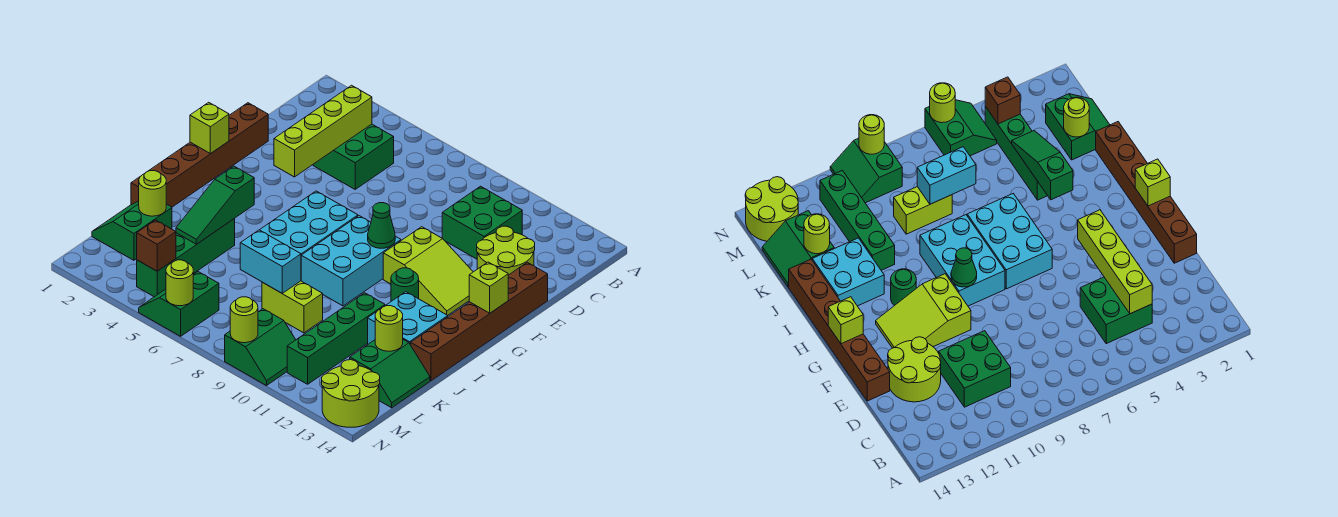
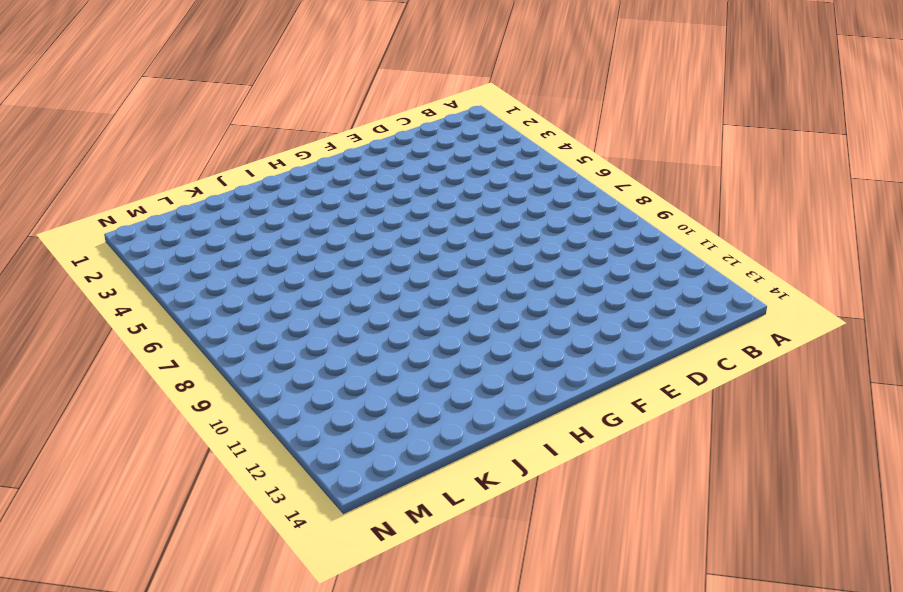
none -> green brick C4:D5 level 1
none -> green brick C10:D11 level 1
none -> lime round brick D12:E13 level 1

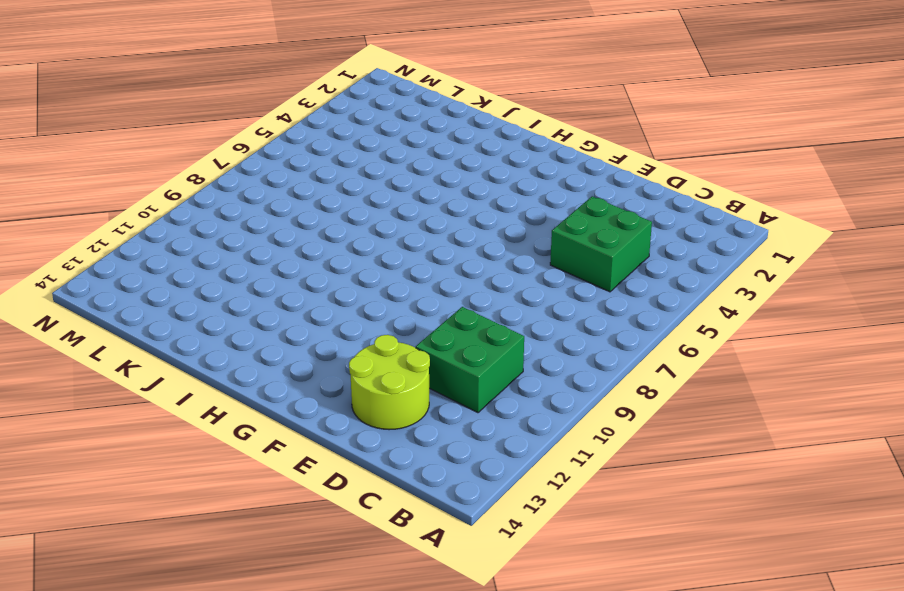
none -> brown brick E1:J1 level 1
none -> brown brick E14:J14 level 1
none -> lime slope F10:G12 level 1 top 10

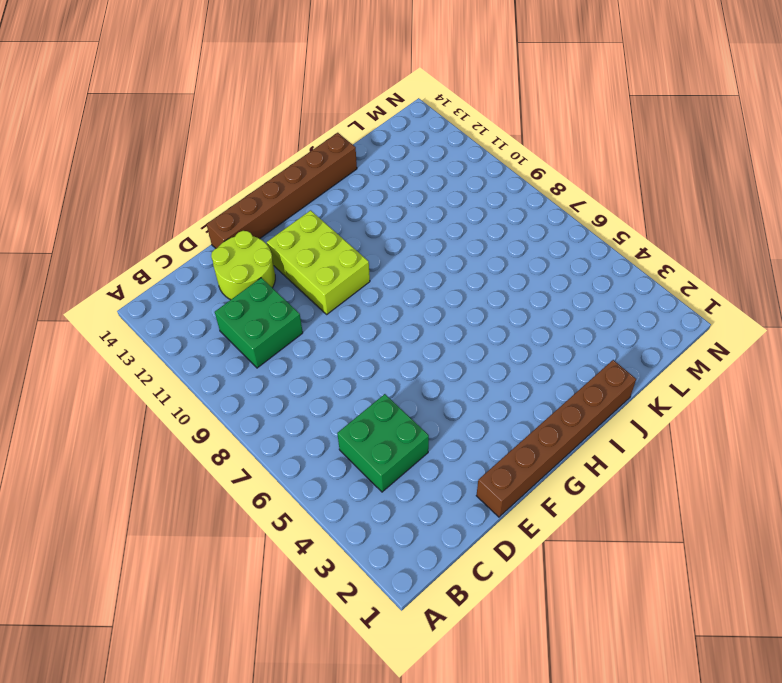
lime brick F10:G12 level 1 -> lime slope F10:G12 level 1 top 10
none -> cyan brick G6:I7 level 1
none -> cyan brick G8:I9 level 1
none -> green round brick H11 level 1

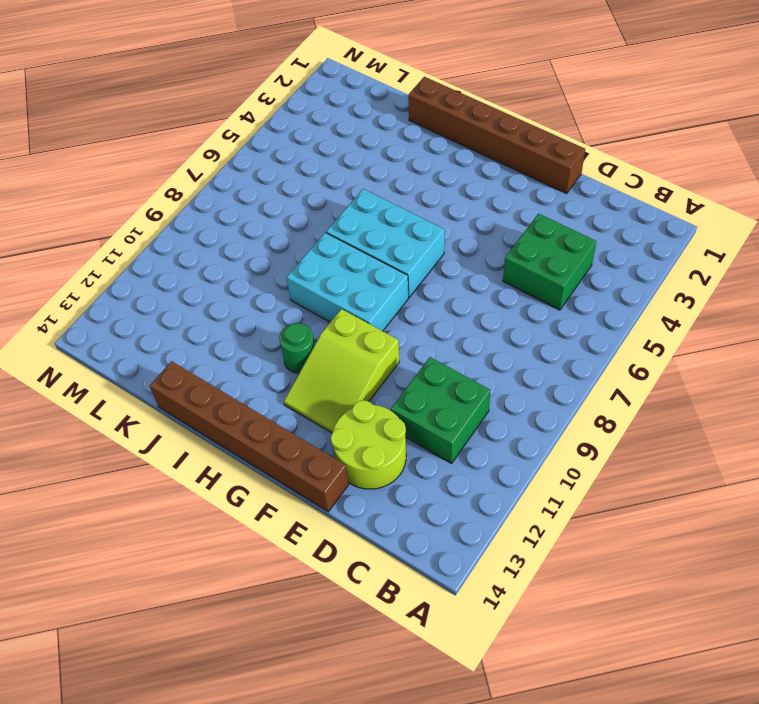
none -> cyan brick I12:J13 level 1
none -> green brick J4:M4 level 1
none -> green brick J11:M11 level 1

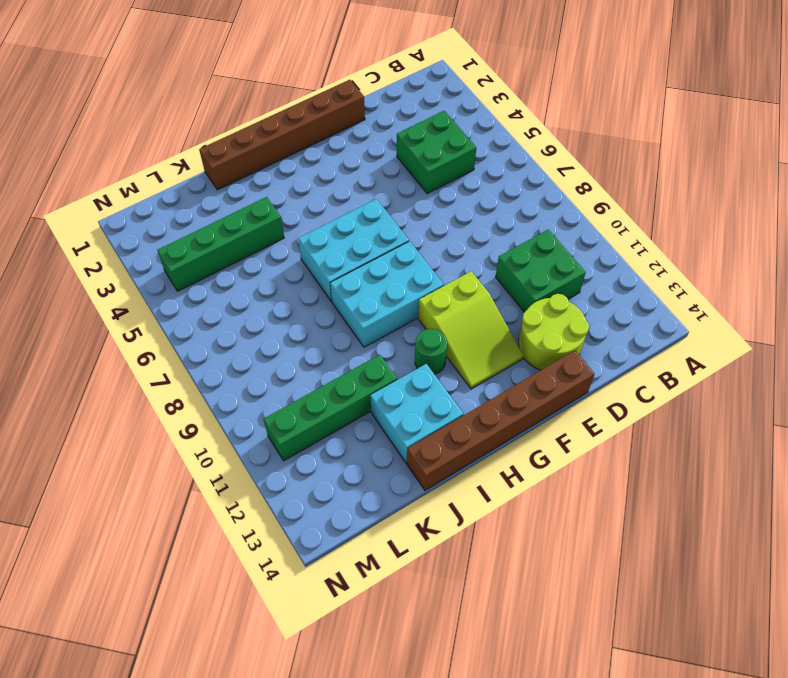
none -> green slope K1:L2 level 1 top 2
none -> lime brick K8:K9 level 1
none -> green slope K13:L14 level 1 top 13

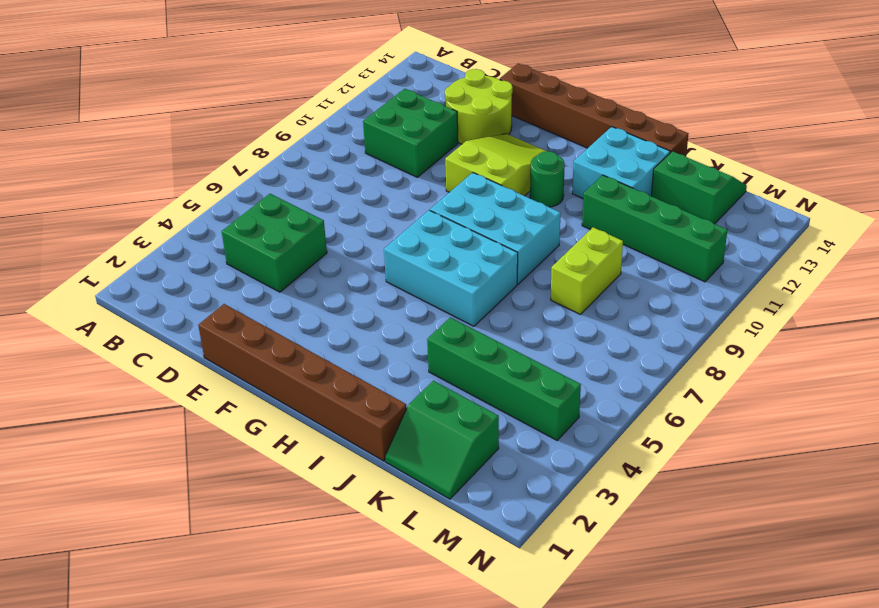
none -> green slope M5:N6 level 1 top 6
none -> green slope M9:N10 level 1 top 9
none -> lime round brick M13:N14 level 1

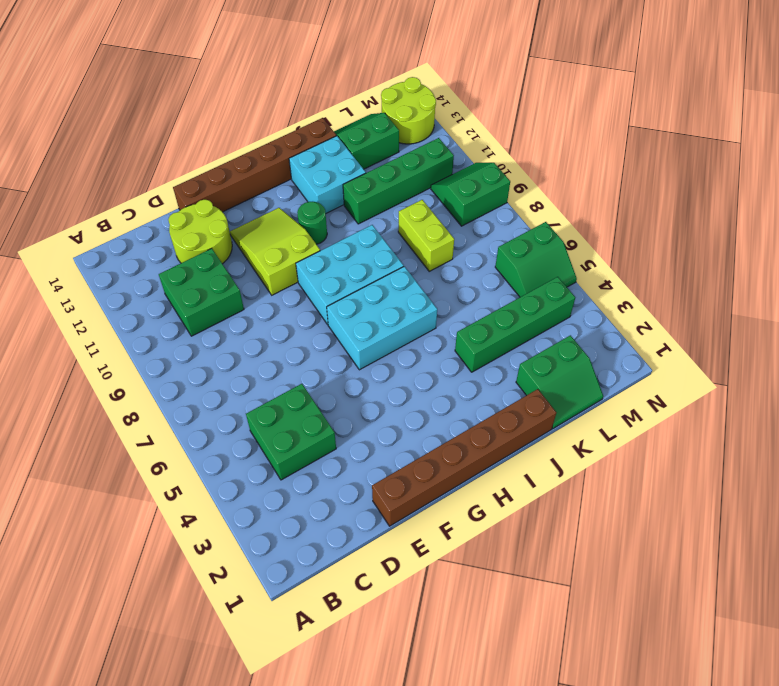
none -> lime brick C4:F4 level 2
none -> lime brick G1 level 2
none -> green cone G9 level 2

